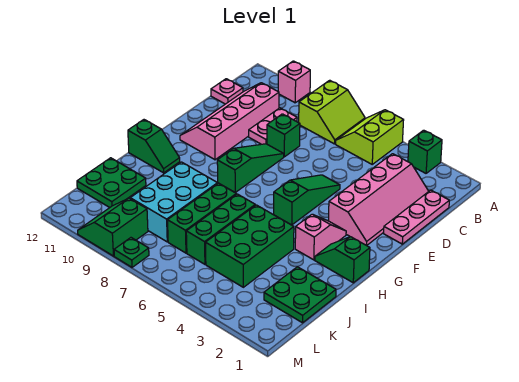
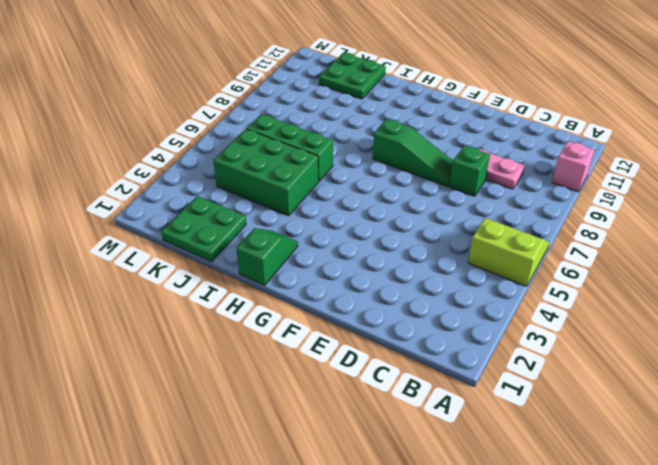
none -> green brick A3 level 1
none -> lime slope A7:B8 level 1 top 8
none -> pink plate C1:E1 level 1

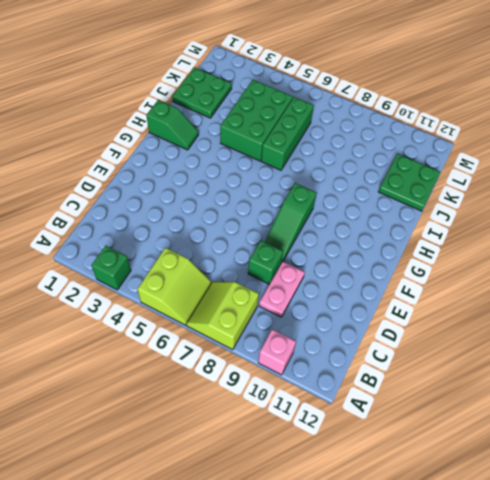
none -> pink plate C1:E1 level 1
none -> pink slope C2:F3 level 1 top 3
none -> pink slope C10:F11 level 1 top 10

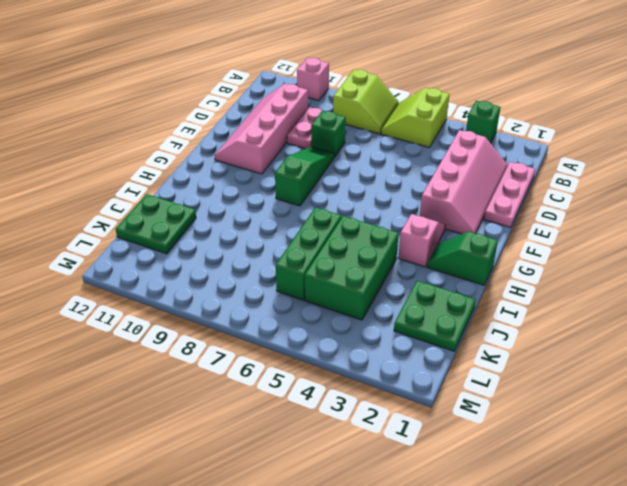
none -> pink plate C12 level 1
none -> green slope E5:G5 level 1 top G
none -> green slope H11:H12 level 1 top 12

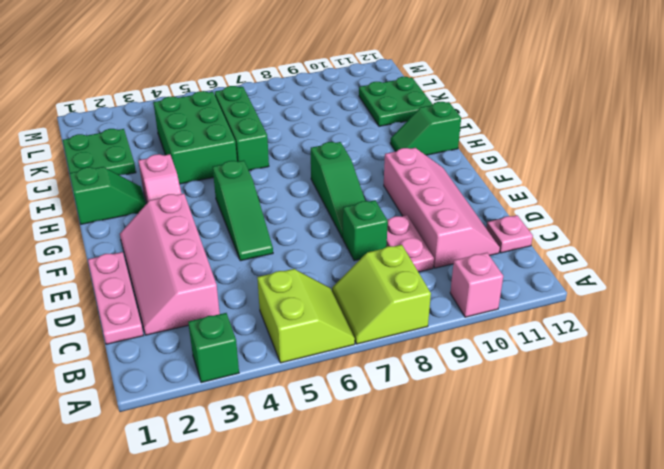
none -> green brick I7:K7 level 1
none -> cyan brick I8:K9 level 1
none -> green slope L9:M10 level 1 top 9

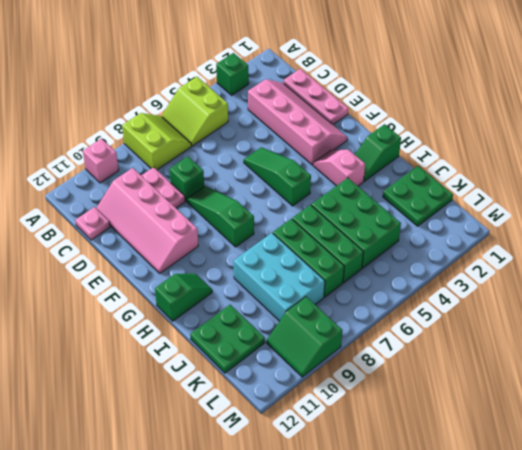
none -> green plate M8 level 1

